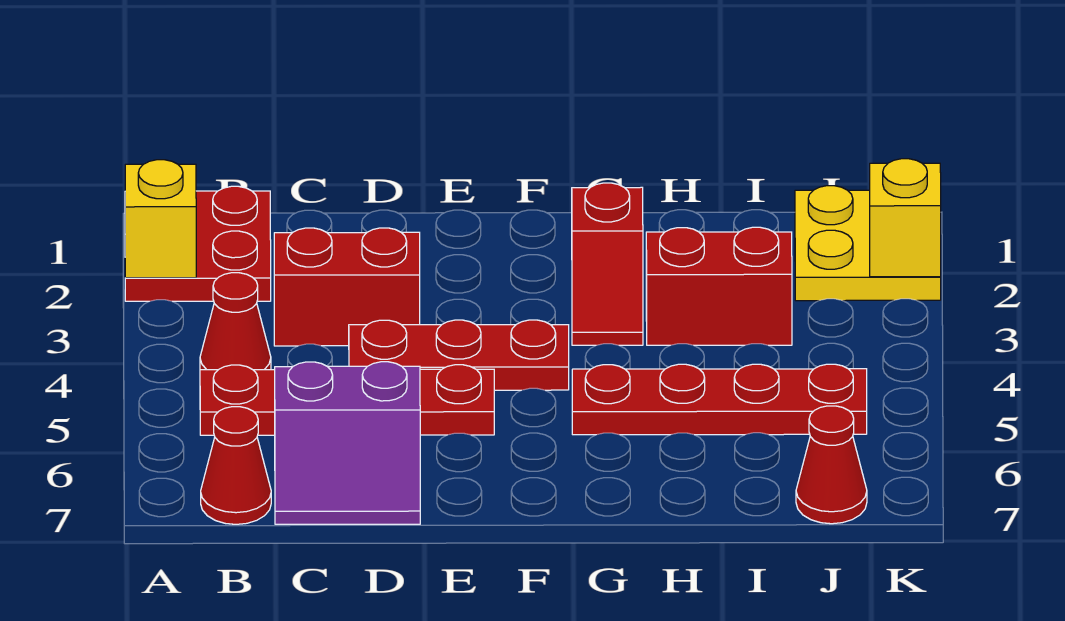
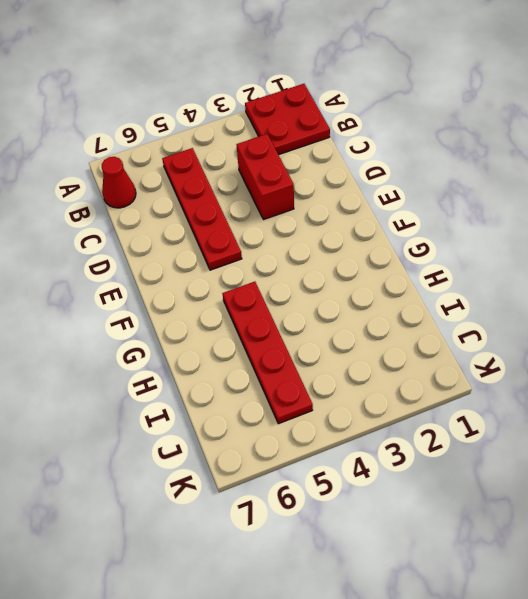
none -> red cone B4 level 1
none -> purple slope C6:D7 level 1 top 6
none -> red plate D4:F4 level 1

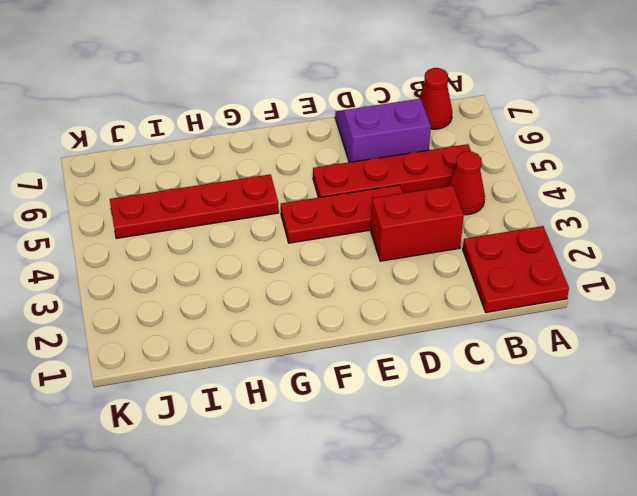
none -> red slope G2:G3 level 1 top 2
none -> red brick H3:I3 level 1
none -> yellow plate J1:K2 level 1

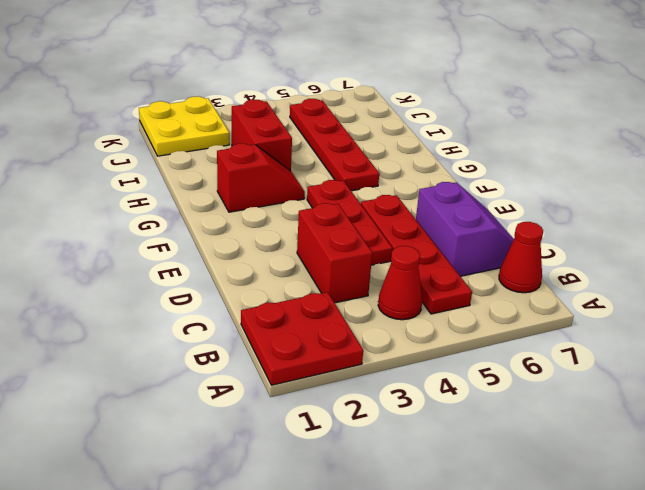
none -> red cone J7 level 1
none -> yellow brick A2 level 2
none -> yellow brick K2 level 2

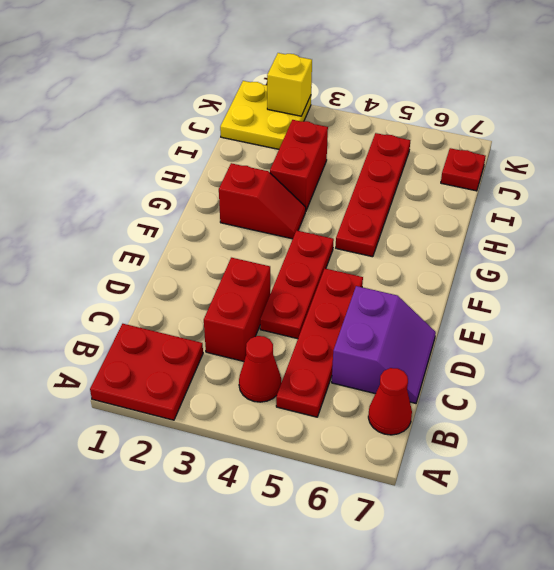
red plate J7 level 1 -> red cone J7 level 1
none -> yellow brick A2 level 2

